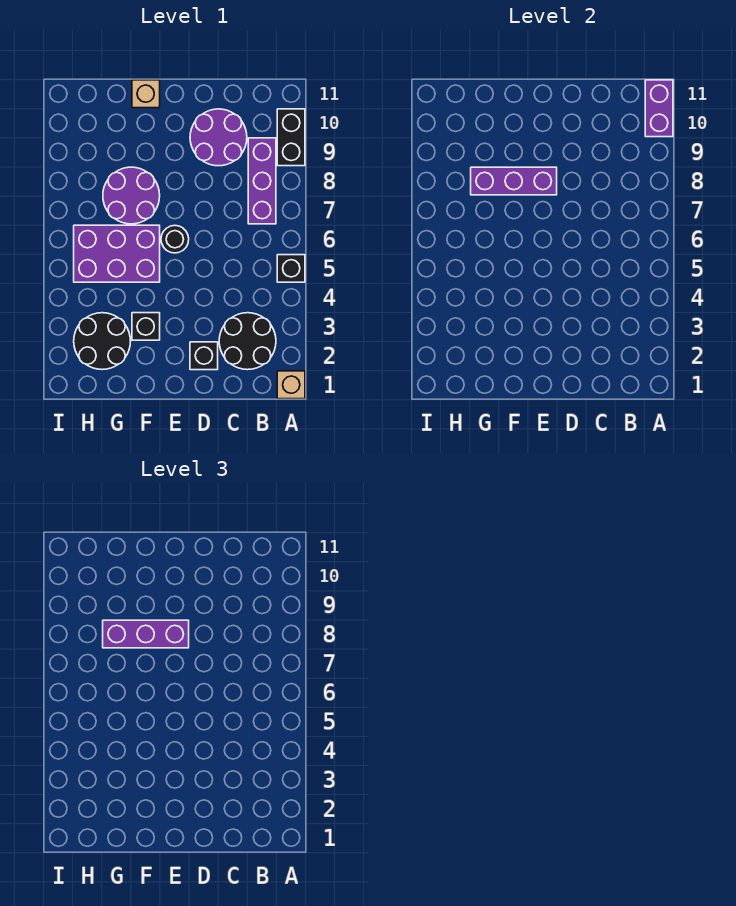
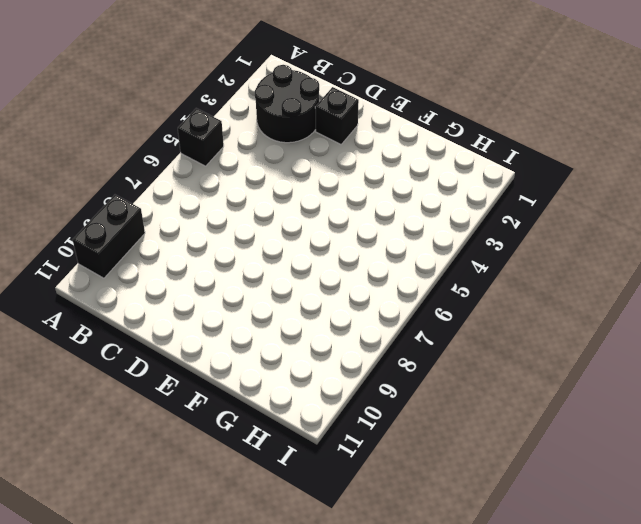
none -> tan brick A1 level 1
none -> purple brick B7:B9 level 1
none -> purple round brick C9:D10 level 1

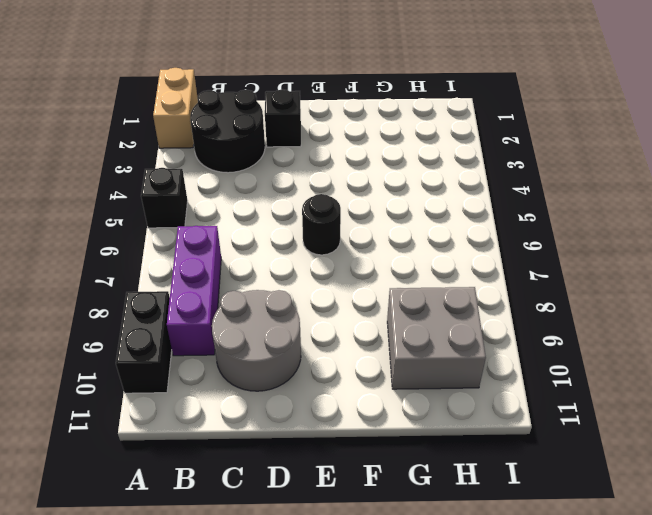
tan brick A1:A2 level 1 -> tan brick A1 level 1
grey round brick C9:D10 level 1 -> purple round brick C9:D10 level 1
grey brick G9:H10 level 1 -> none
none -> black brick F3 level 1
none -> purple brick F5:H6 level 1
none -> purple round brick F7:G8 level 1

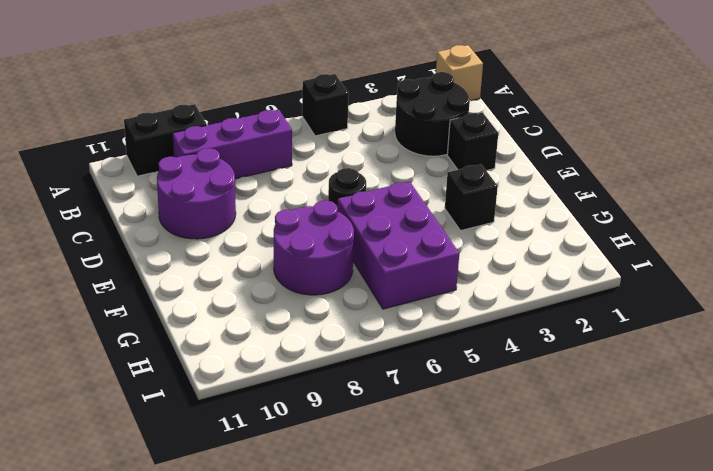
none -> tan brick F11 level 1
none -> black round brick G2:H3 level 1
none -> purple brick A10:A11 level 2

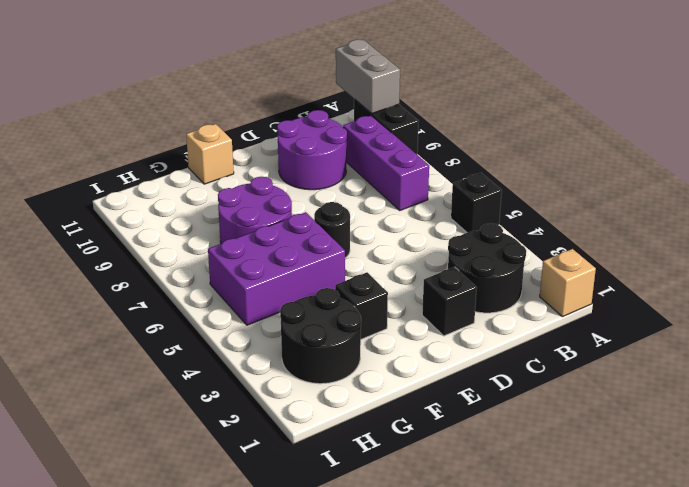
grey brick A10:A11 level 2 -> purple brick A10:A11 level 2
none -> purple brick E8:G8 level 2
none -> purple brick E8:G8 level 3

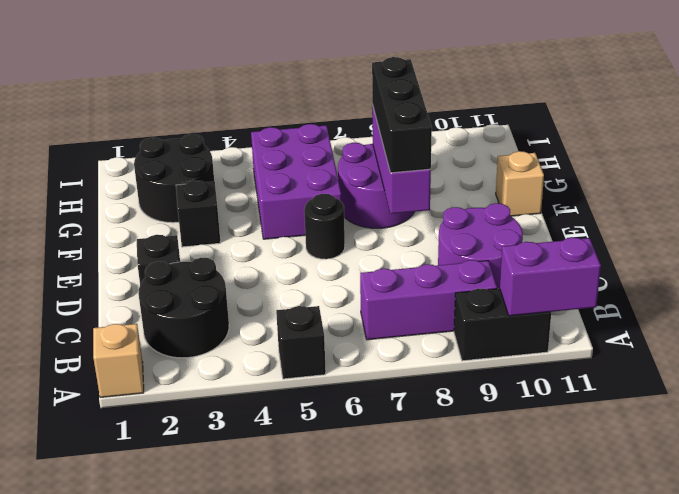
black brick E8:G8 level 3 -> purple brick E8:G8 level 3

